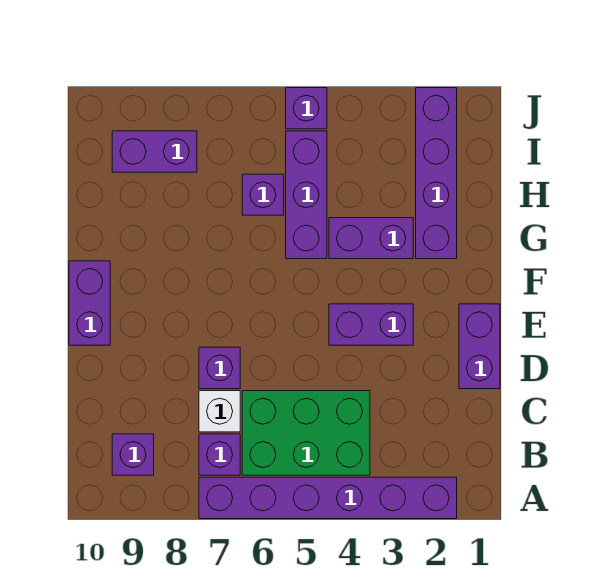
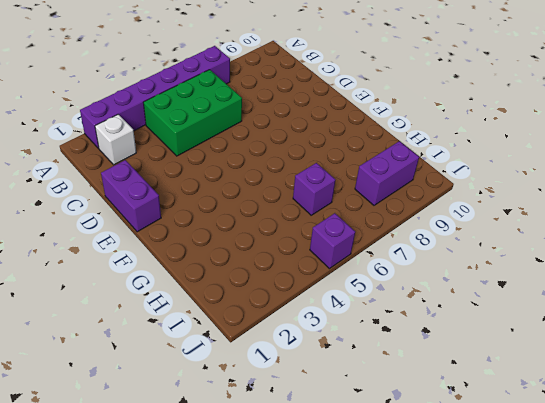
white brick B2 level 1 -> white brick C7 level 1
none -> purple brick B7 level 1
none -> purple brick B9 level 1
none -> purple brick D7 level 1

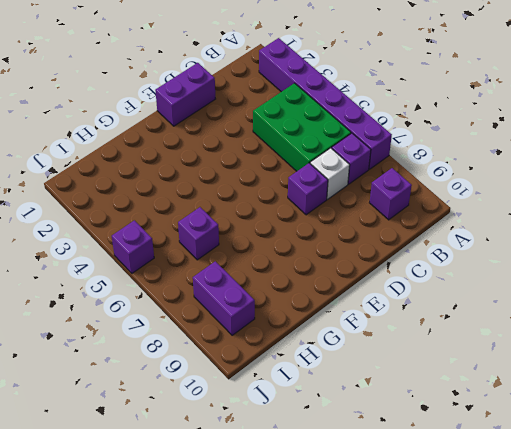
none -> purple brick E3:E4 level 1
none -> purple brick E10:F10 level 1
none -> purple brick G2:J2 level 1

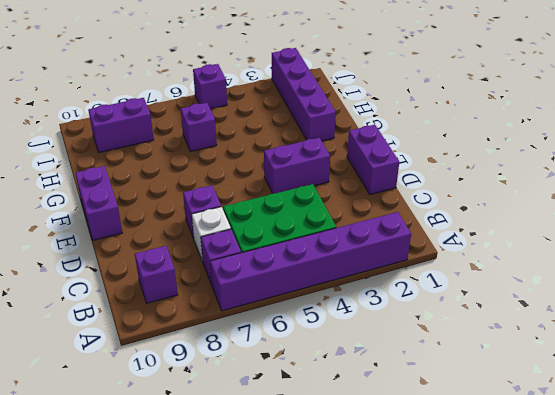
none -> purple brick G3:G4 level 1
none -> purple brick G5:I5 level 1

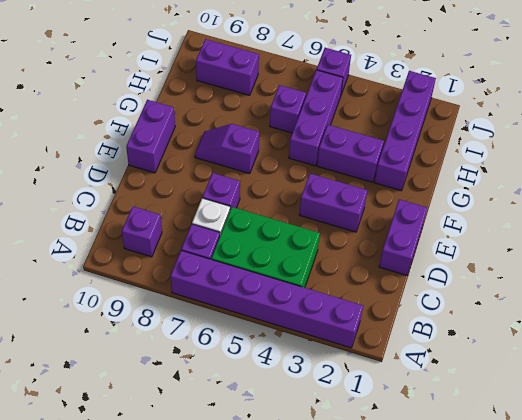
purple slope F7:F8 level 1 top 7 -> none

